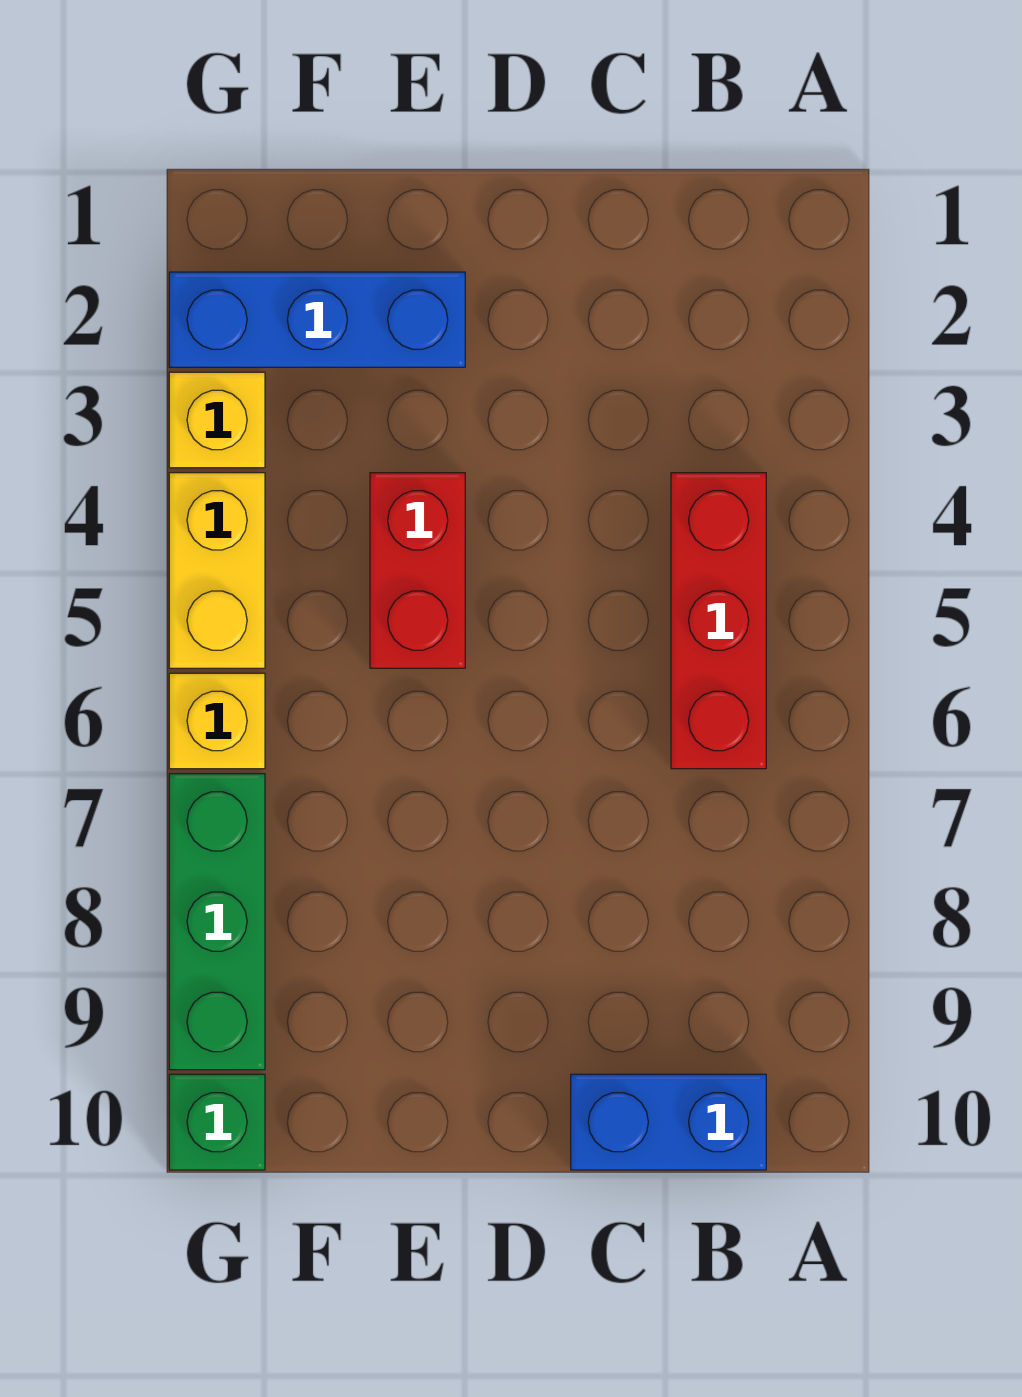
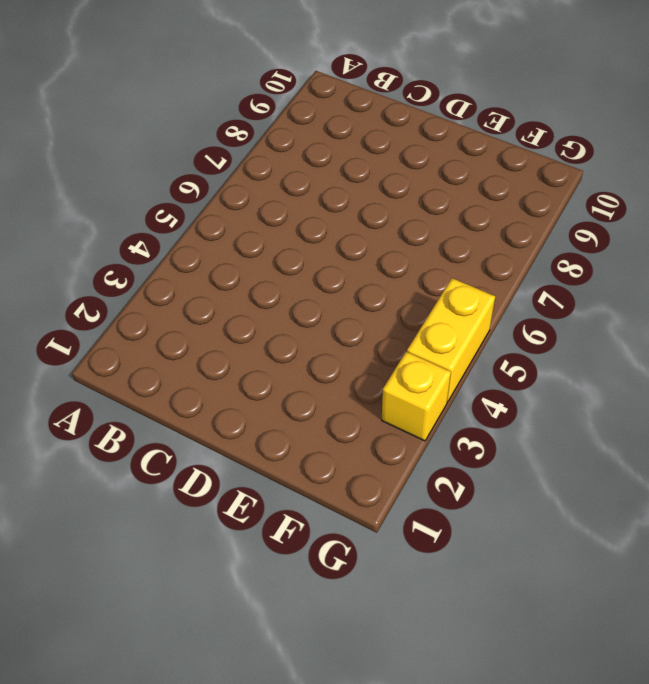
none -> red brick B4:B6 level 1
none -> blue brick B10:C10 level 1

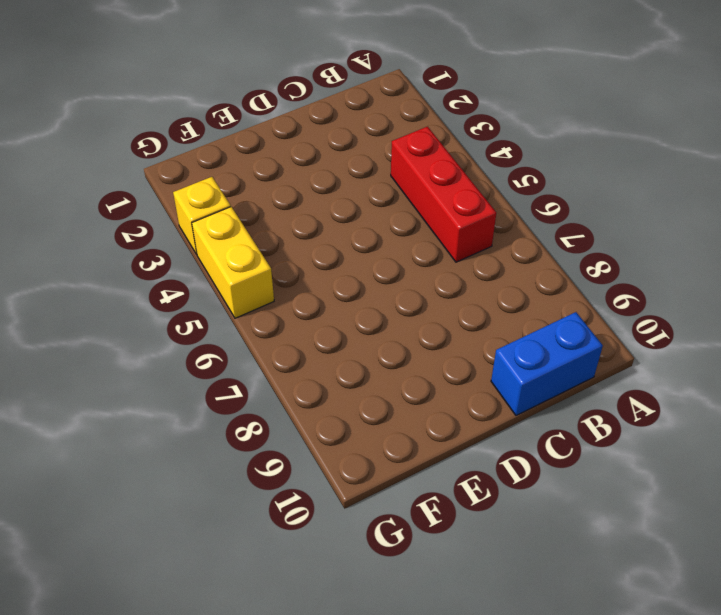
none -> blue brick E2:G2 level 1
none -> red brick E4:E5 level 1

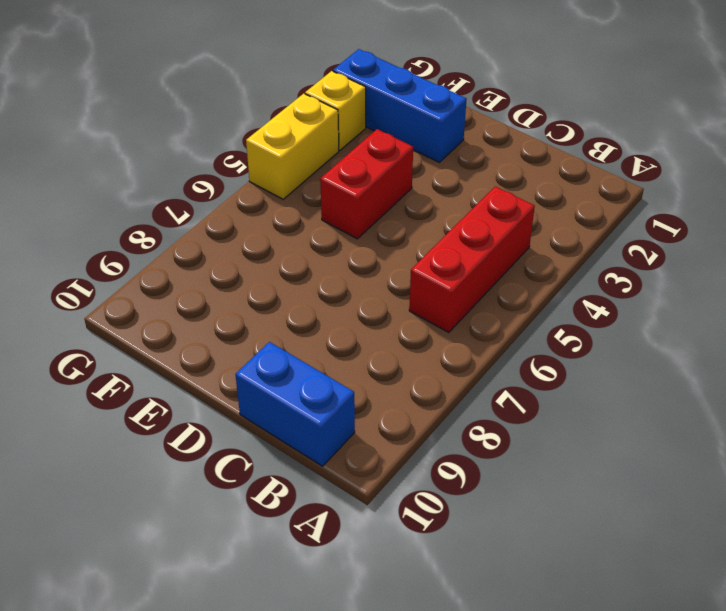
none -> yellow brick G6 level 1
none -> green brick G7:G9 level 1

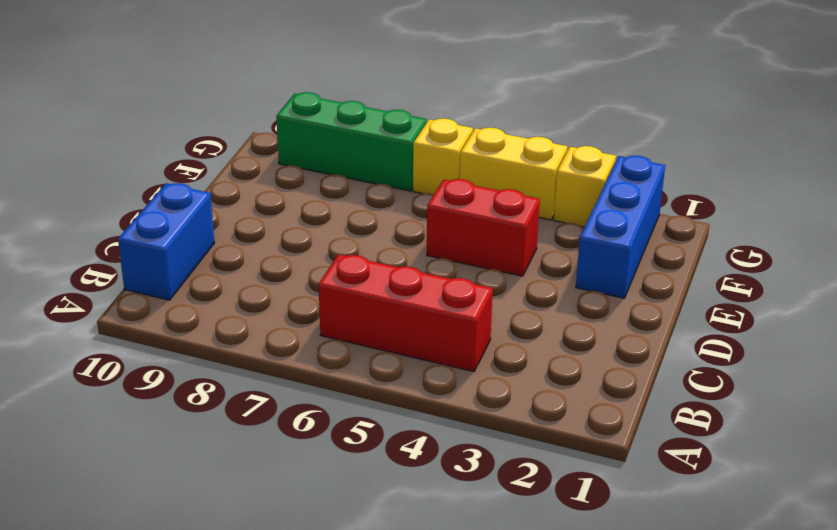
none -> green brick G10 level 1

